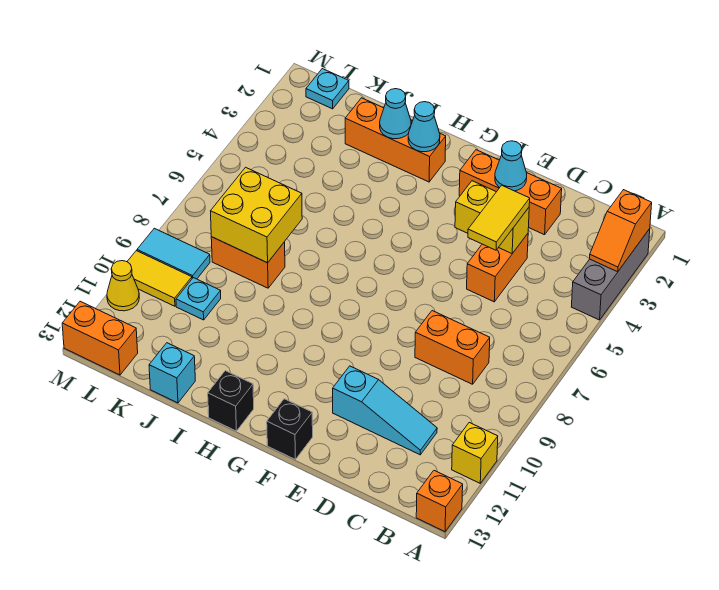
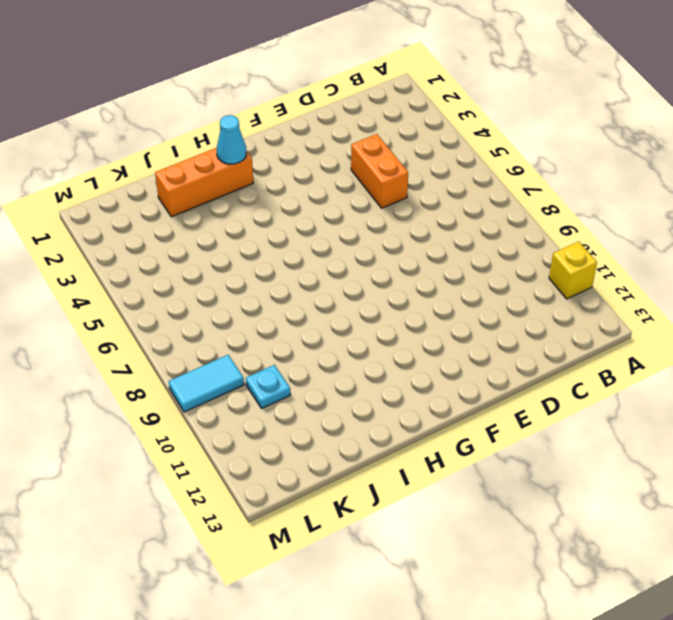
none -> grey brick A2:A4 level 1
none -> orange brick A13 level 1
none -> orange brick C8:D8 level 1

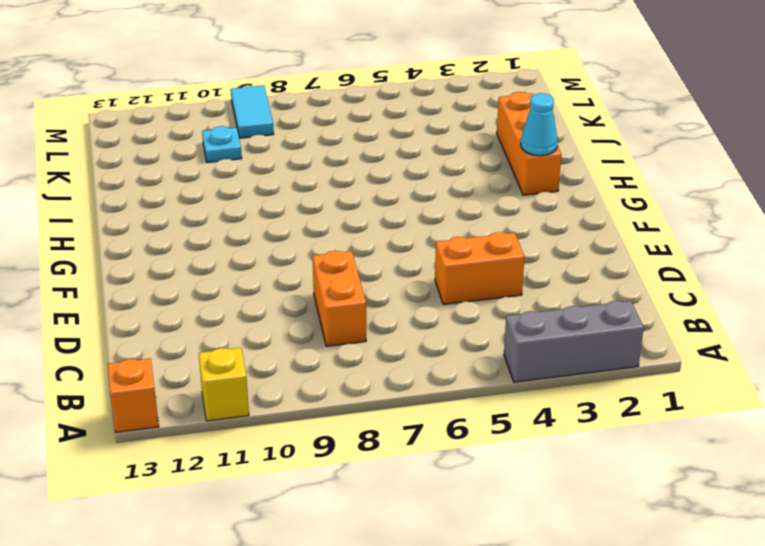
none -> cyan slope C11:E11 level 1 top E
none -> orange brick D2:F2 level 1
none -> black brick F13 level 1

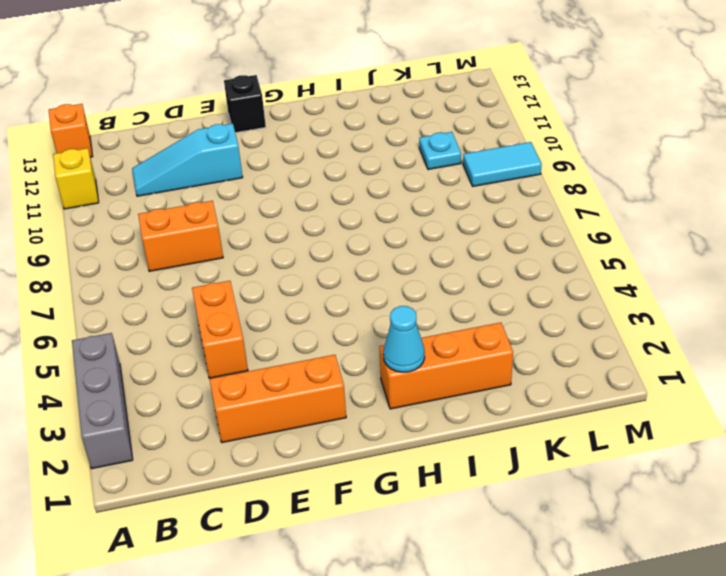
none -> black brick H13 level 1
none -> orange brick J8:K8 level 1
none -> cyan brick J13 level 1

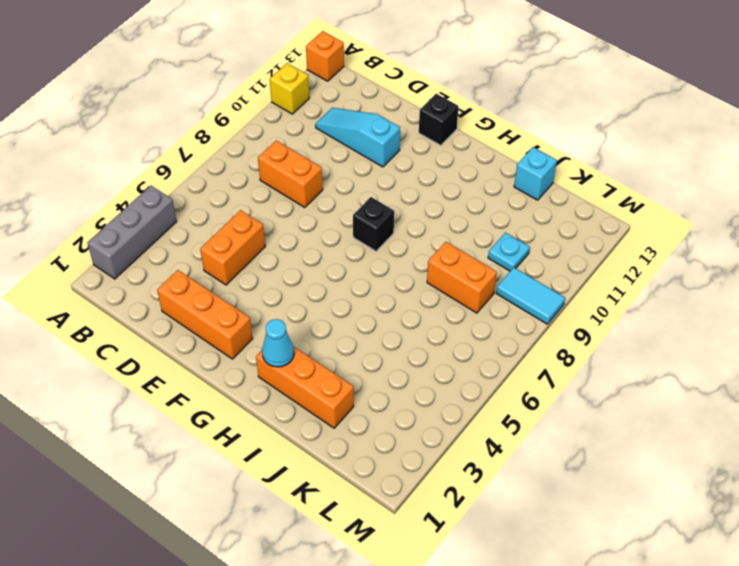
black brick G8 level 1 -> black brick H13 level 1
none -> cyan plate L1 level 1
none -> yellow tile L10:M10 level 1
none -> orange brick L13:M13 level 1

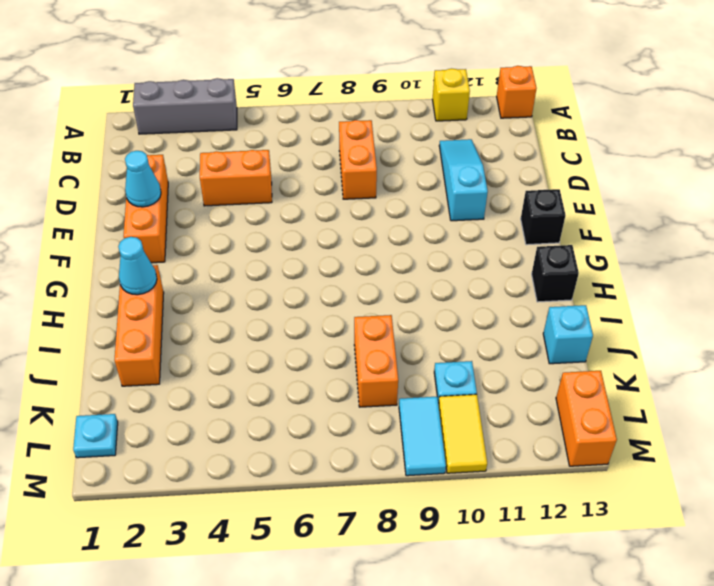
none -> yellow cone M11 level 1
none -> orange slope A2:A3 level 2 top 2
none -> yellow brick D4:E4 level 2

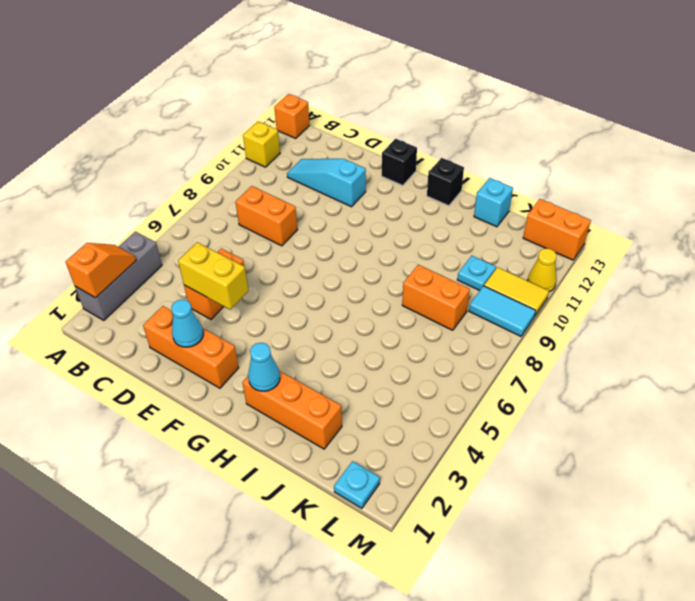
none -> cyan cone I2 level 2
none -> yellow brick J7:K8 level 2
none -> yellow tile D4:D5 level 3

